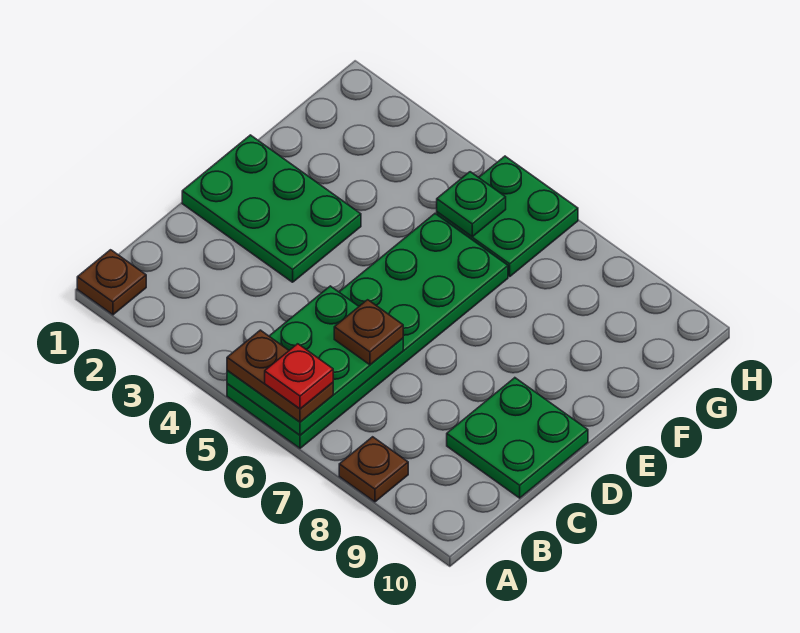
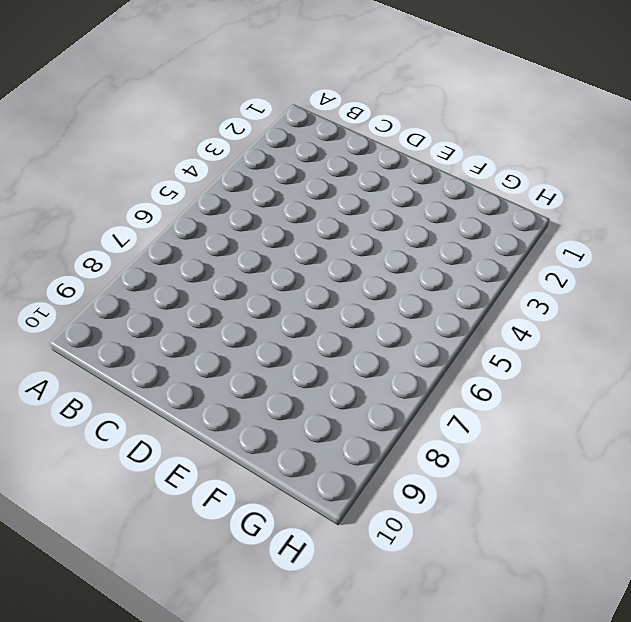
none -> brown plate A1 level 1
none -> green plate A5:F6 level 1

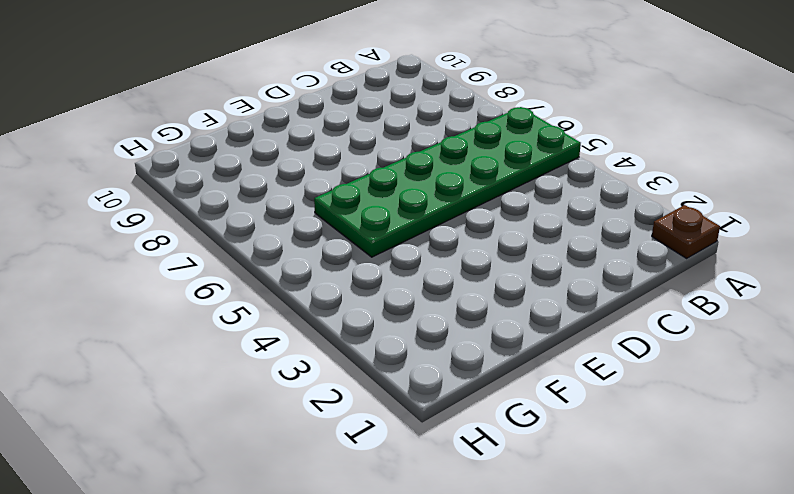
none -> brown plate A8 level 1
none -> green plate C9:D10 level 1

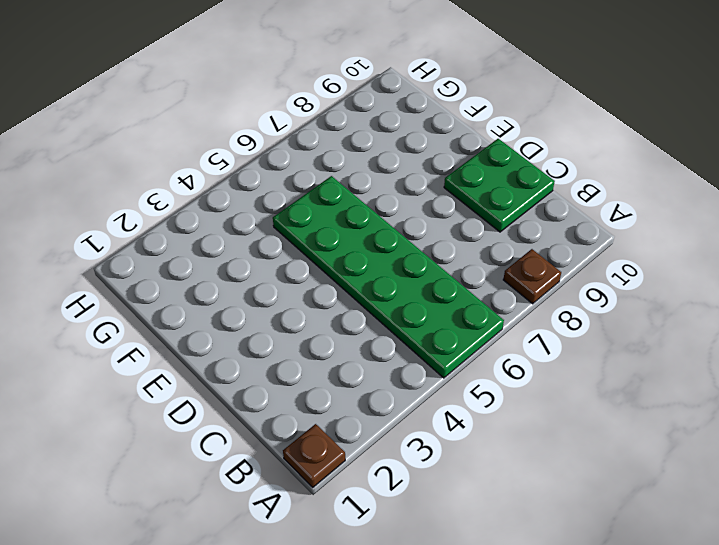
none -> green plate D1:E3 level 1
none -> green plate G5:H6 level 1

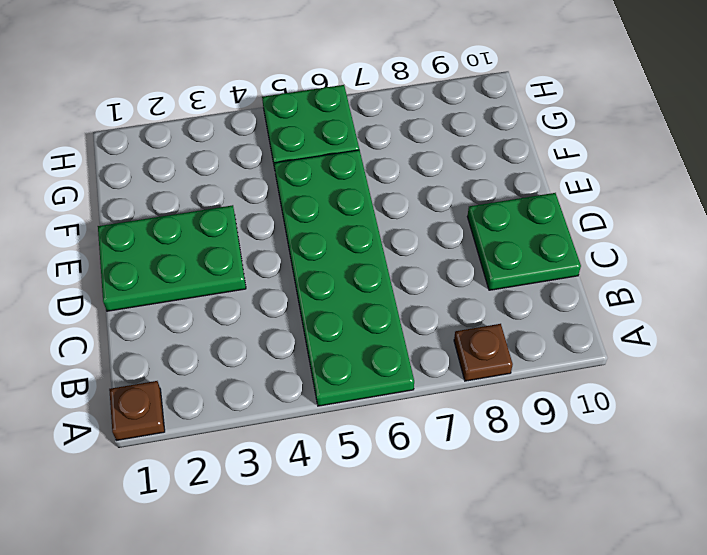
none -> green plate A5:C6 level 2
none -> green plate G5 level 2

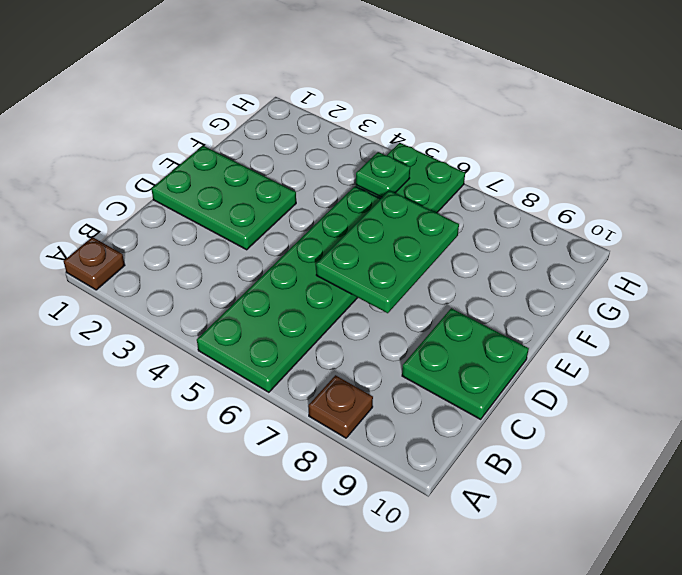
green plate D6:F7 level 2 -> green plate A5:C6 level 2
none -> brown plate A5:A6 level 3
none -> brown plate C6 level 3

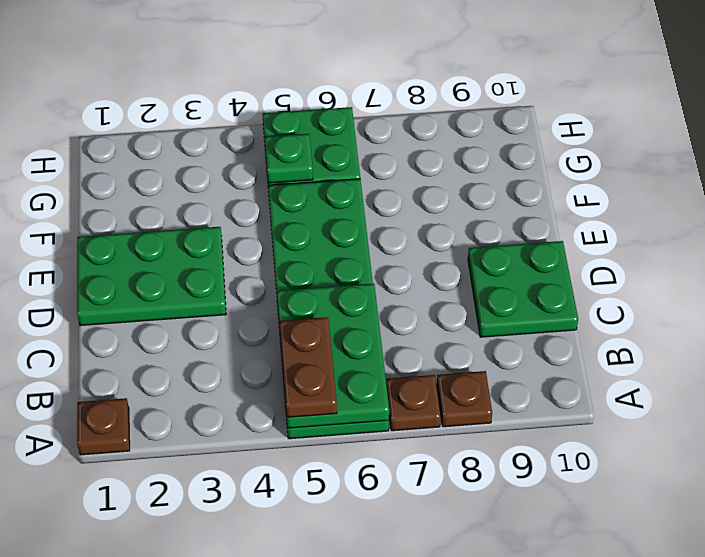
brown plate A5:B5 level 3 -> brown plate A5:A6 level 3
brown plate A7 level 1 -> brown plate C6 level 3
none -> red plate A6 level 4

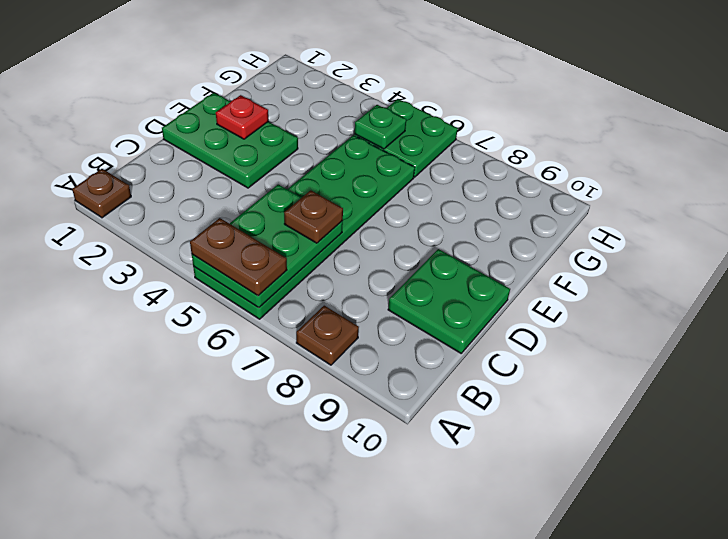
red plate E2 level 2 -> red plate A6 level 4

